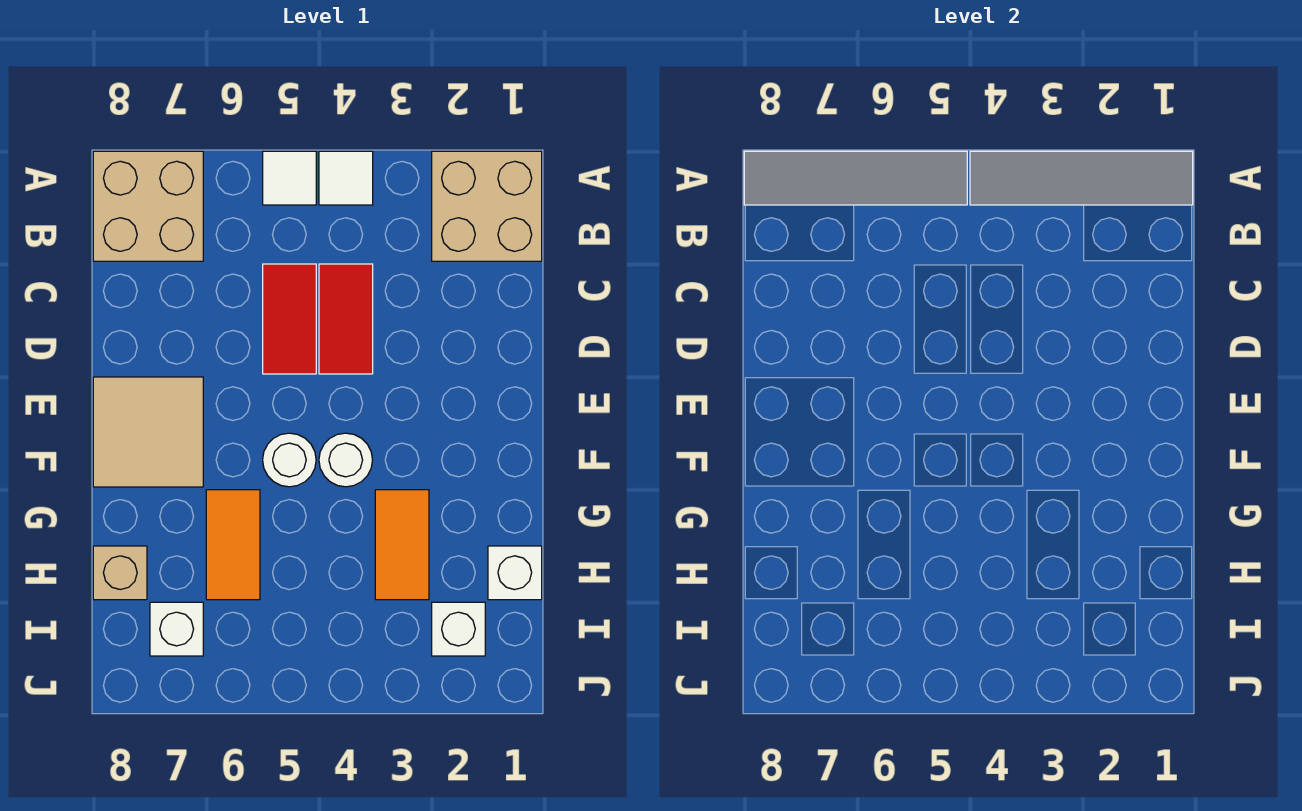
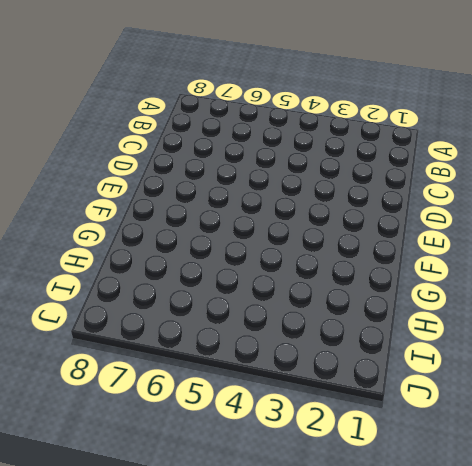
none -> tan brick A1:B2 level 1
none -> white tile A4 level 1
none -> white tile A5 level 1

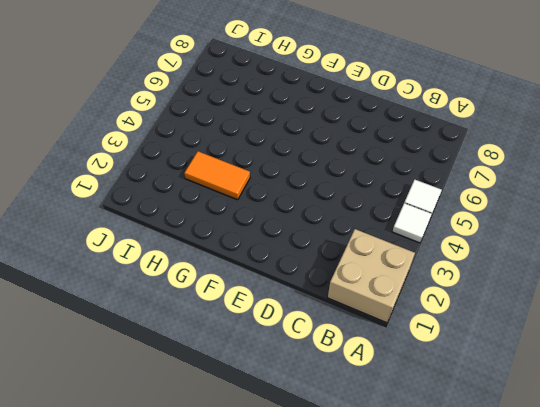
none -> tan brick A7:B8 level 1
none -> red tile C4:D4 level 1
none -> red tile C5:D5 level 1

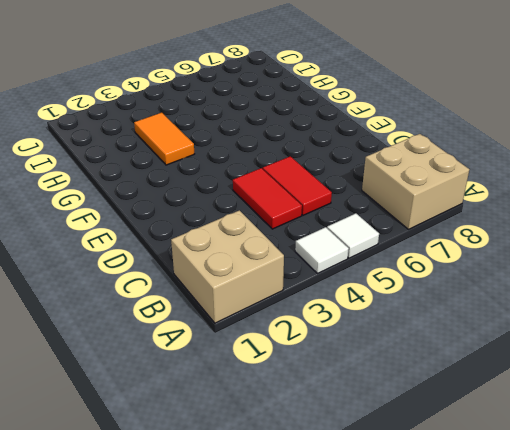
none -> tan tile E7:F8 level 1
none -> white round brick F4 level 1
none -> white round brick F5 level 1

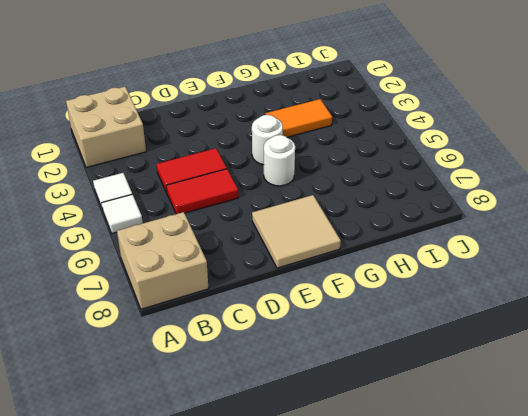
none -> orange tile G6:H6 level 1
none -> white brick H1 level 1
none -> tan brick H8 level 1

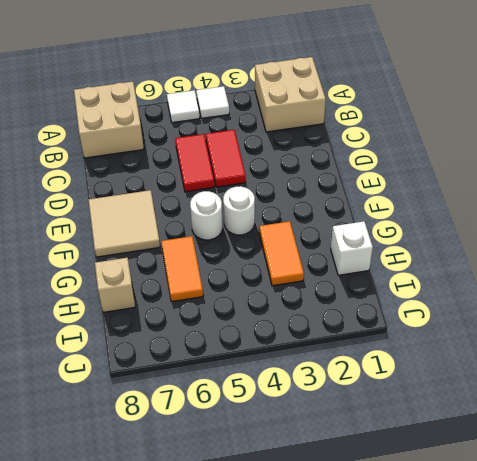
none -> white brick I2 level 1
none -> white brick I7 level 1
none -> grey tile A1:A4 level 2

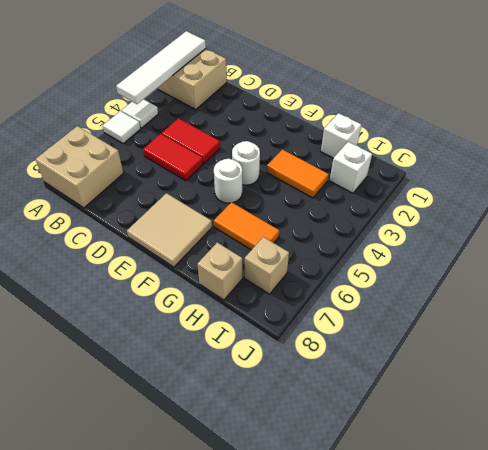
white tile A1:A4 level 2 -> grey tile A1:A4 level 2
tan brick I7 level 1 -> white brick I7 level 1
none -> grey tile A5:A8 level 2

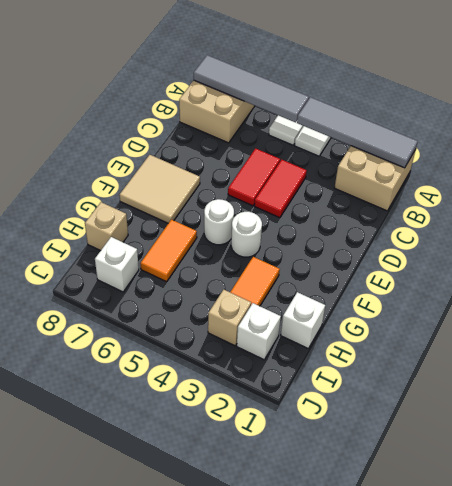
tan brick I3 level 1 -> none

